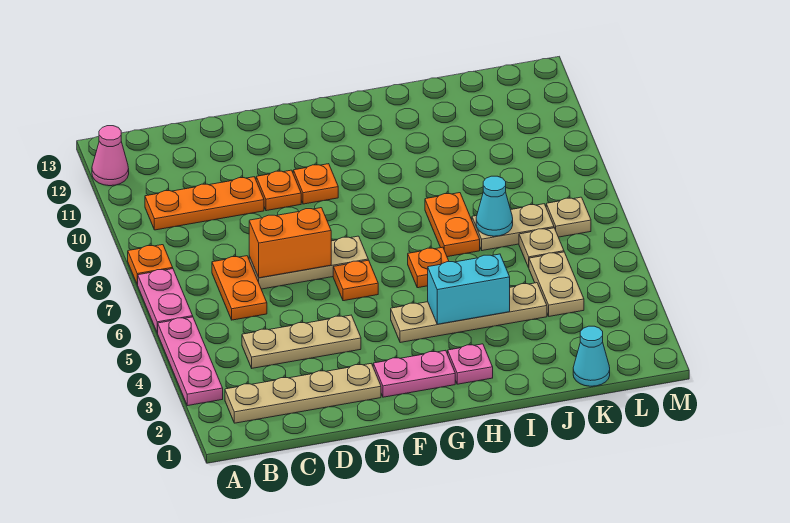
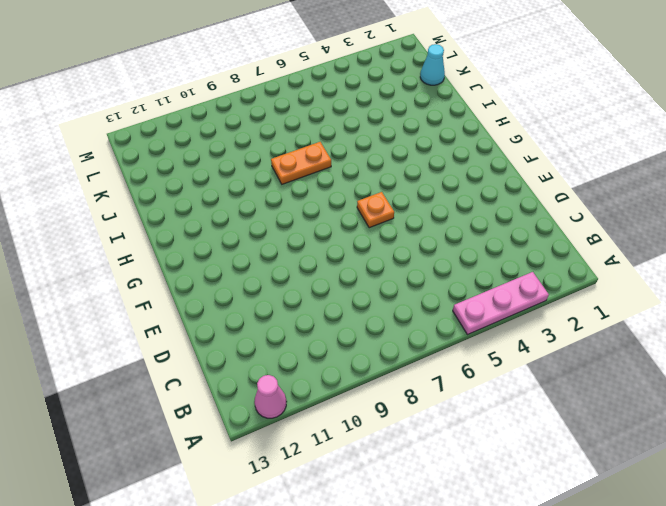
none -> pink plate A6:A7 level 1
none -> orange plate A8 level 1
none -> tan plate B2:E2 level 1

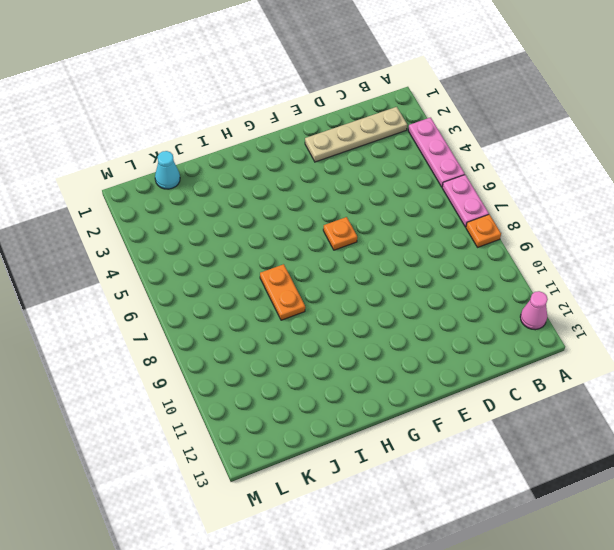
none -> orange plate B10:D10 level 1
none -> tan plate C4:E4 level 1
none -> orange plate C6:C7 level 1

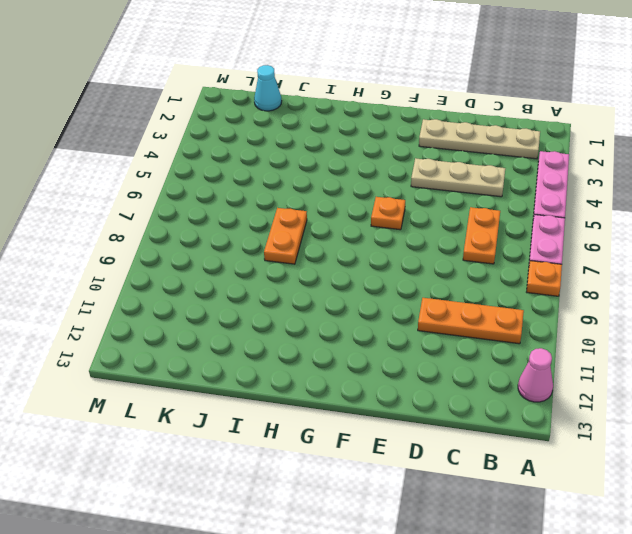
none -> tan plate D7:F7 level 1
none -> orange plate E10 level 1
none -> pink plate F2:G2 level 1

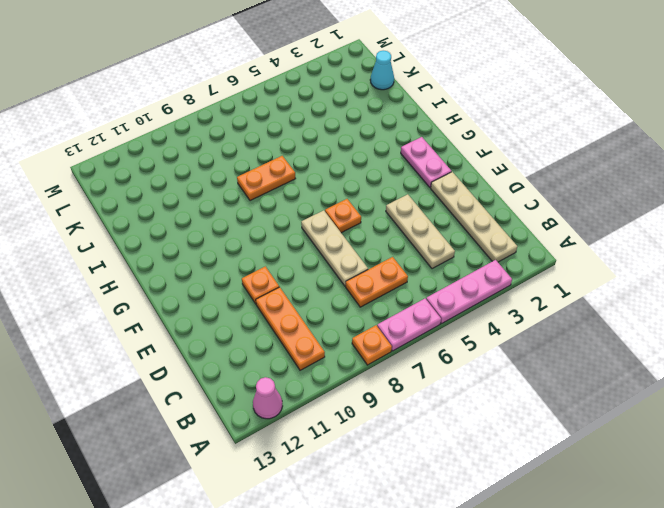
none -> orange plate F10 level 1
none -> tan plate G4:J4 level 1
none -> pink plate H2 level 1

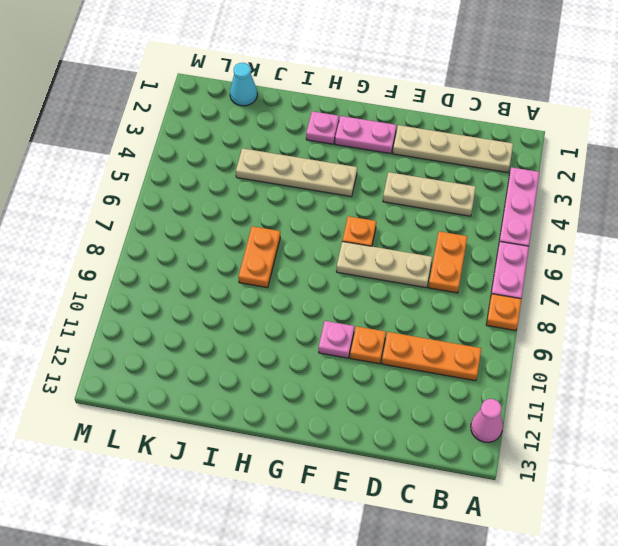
pink plate F10 level 1 -> orange plate F10 level 1
none -> orange plate H6 level 1
none -> tan plate J7:K7 level 1
none -> tan plate K4:K5 level 1

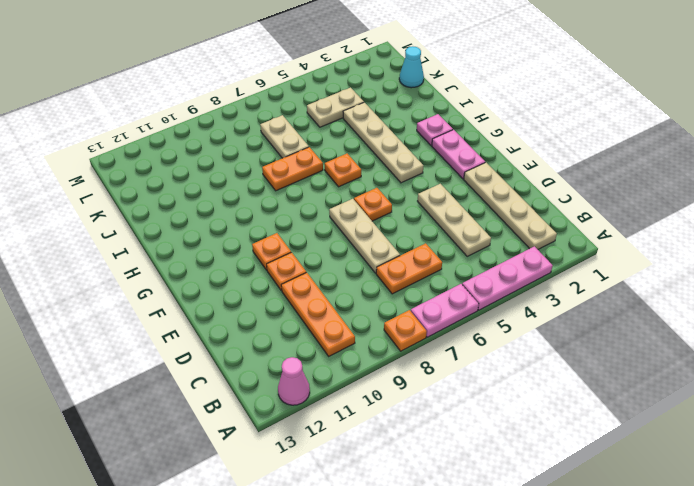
none -> tan plate K6 level 1
none -> tan plate L7 level 1
none -> orange brick D7:E7 level 2

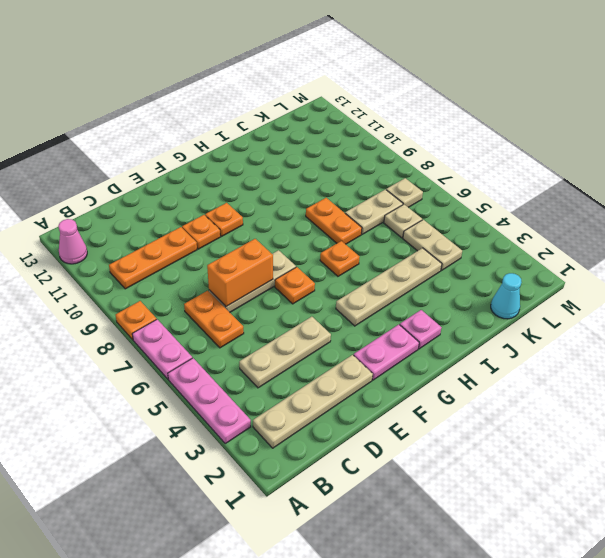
none -> cyan brick H4:I4 level 2
none -> cyan cone J7 level 2

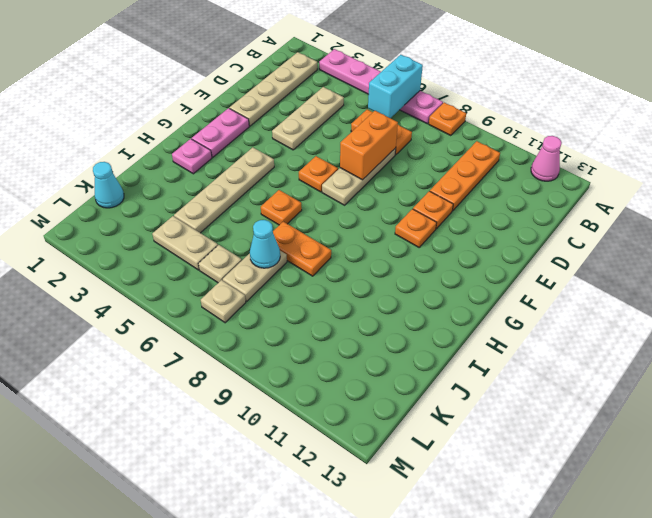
cyan brick A6:B6 level 2 -> cyan brick H4:I4 level 2

